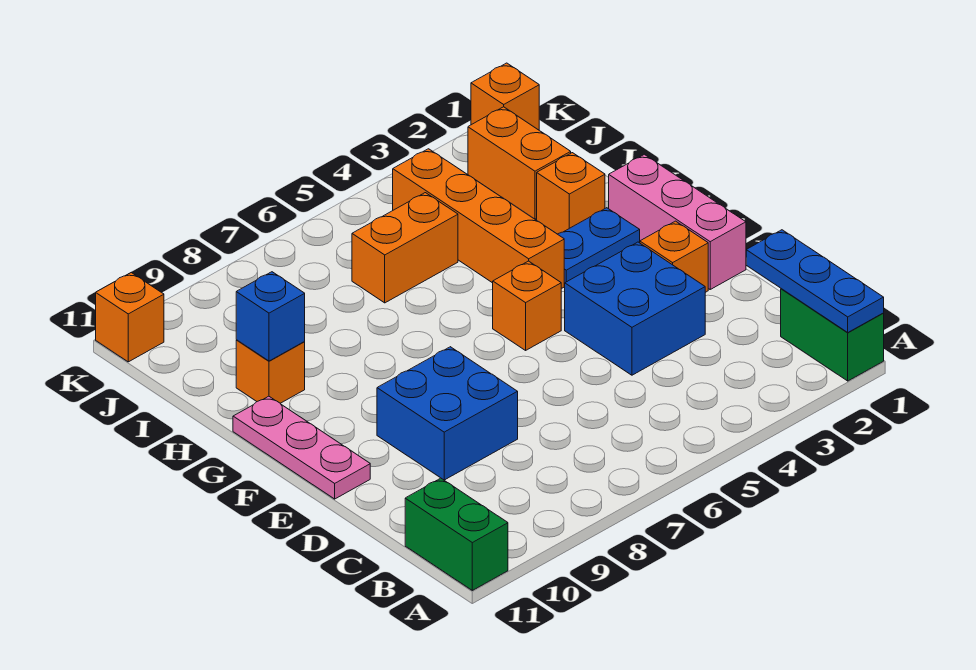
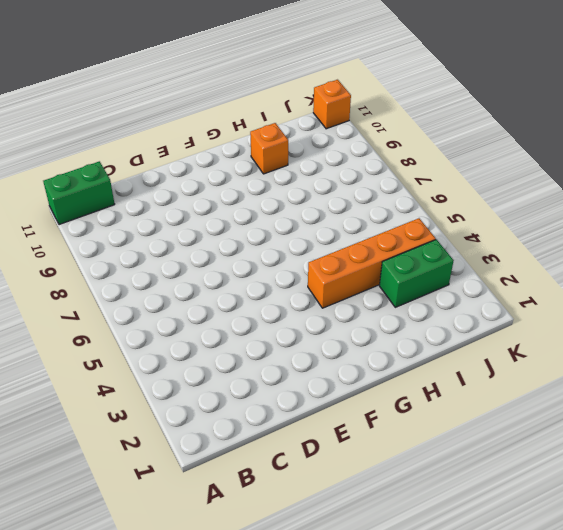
green brick I3:J3 level 1 -> green brick A1:B1 level 1
none -> blue brick D3:E4 level 1
none -> blue brick D8:E9 level 1
none -> pink brick E1:G1 level 1

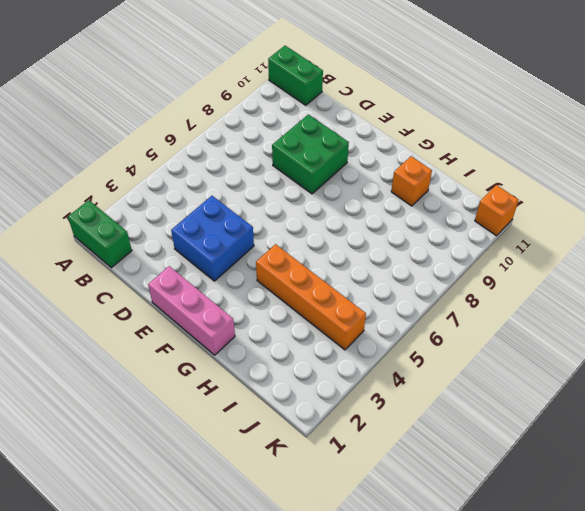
green brick D8:E9 level 1 -> blue brick D8:E9 level 1
none -> orange brick E2 level 1
none -> pink plate E11:G11 level 1
none -> orange brick F5 level 1

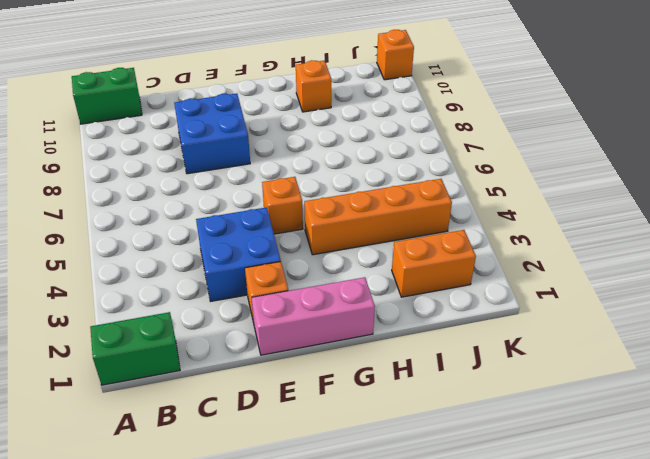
none -> pink plate E11:G11 level 1
none -> blue plate G2:G3 level 1
none -> orange brick H2 level 1

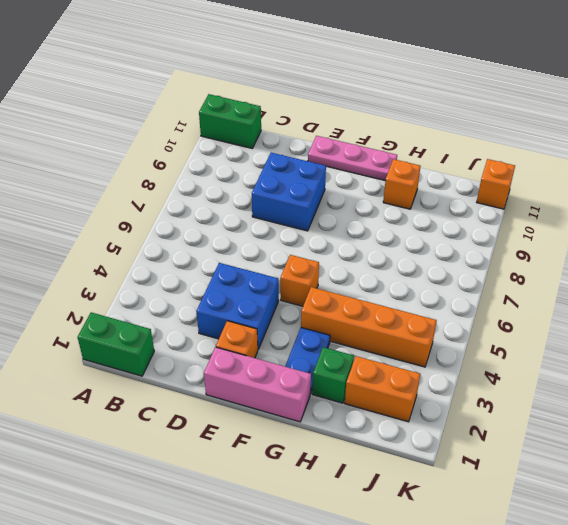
green brick H2 level 1 -> orange brick H2 level 1
none -> orange brick I5:I6 level 1
none -> orange brick K1 level 1
none -> blue plate A1:C1 level 2

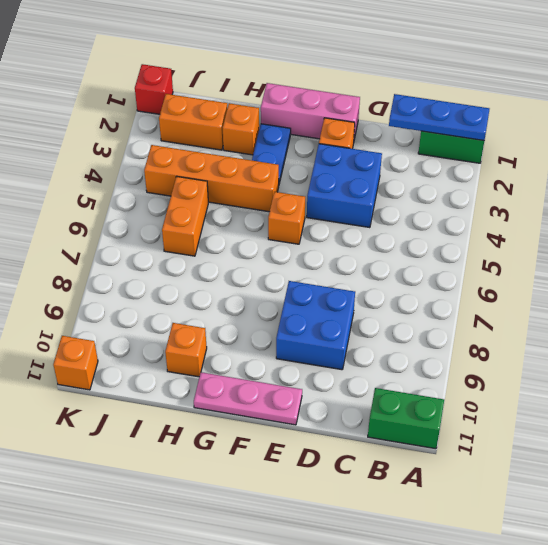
red brick K1 level 1 -> orange brick K1 level 1
none -> blue brick H10 level 2

